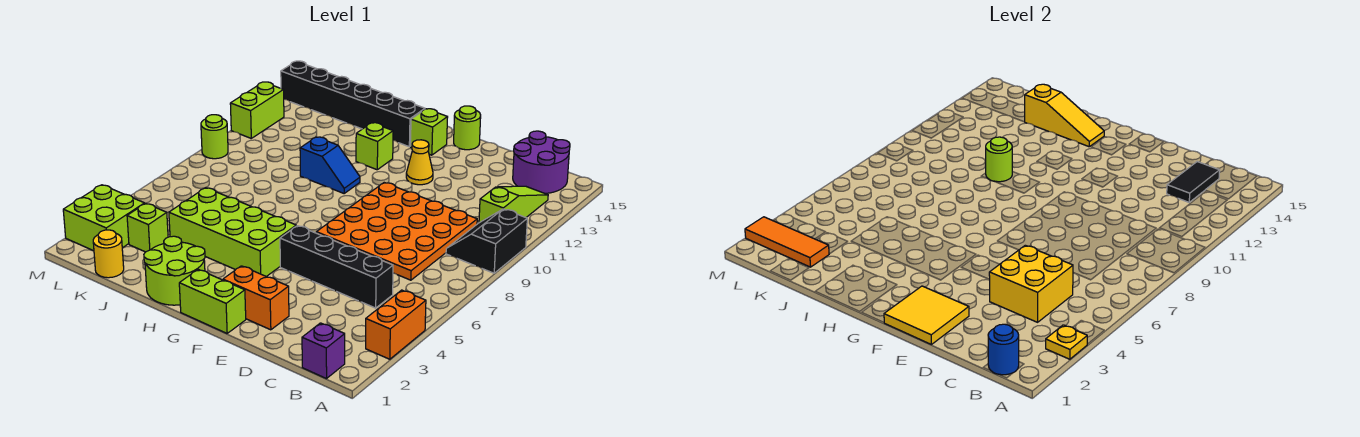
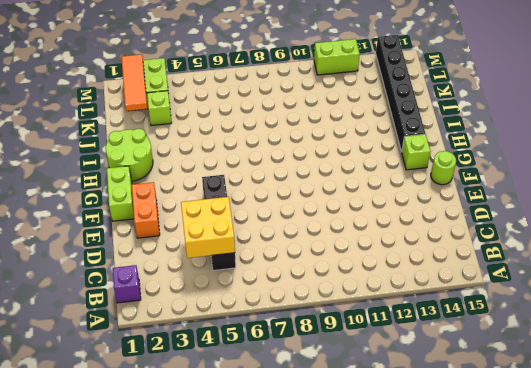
none -> orange brick A3:A4 level 1
none -> black slope A9:B10 level 1 top A
none -> lime slope B11:B13 level 1 top 11
none -> purple round brick B14:C15 level 1

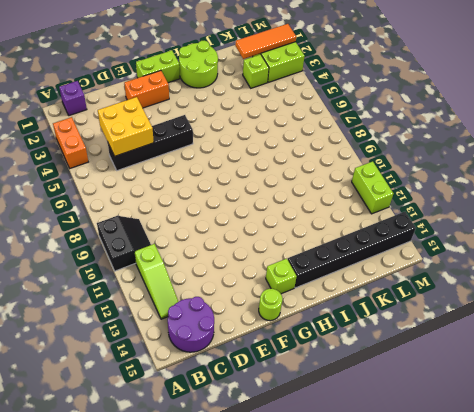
none -> orange plate C7:F10 level 1
none -> yellow cone F12 level 1
none -> lime brick G4:J5 level 1
none -> blue slope H10:I10 level 1 top I

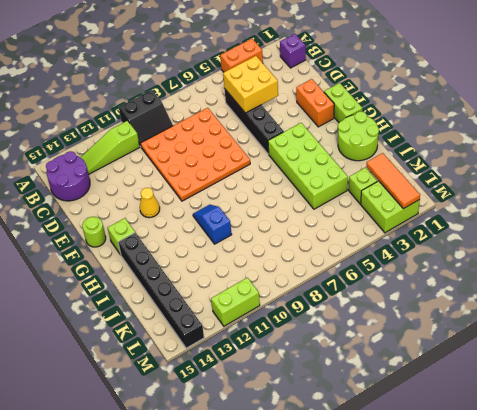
none -> lime brick H12 level 1
none -> yellow round brick K1 level 1
none -> lime round brick M9 level 1
none -> yellow plate A3 level 2

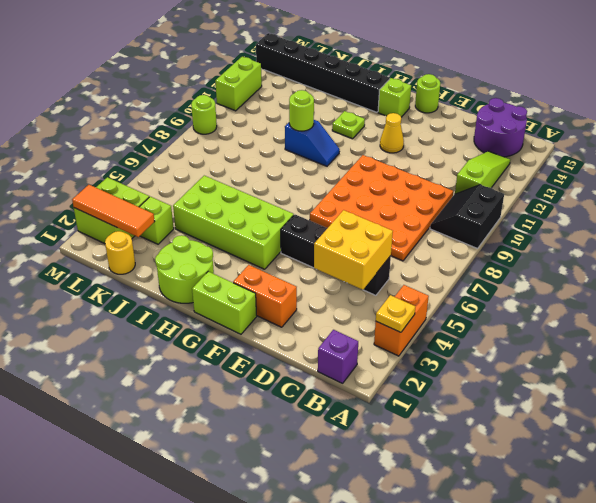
lime plate H12 level 1 -> lime brick H12 level 1
none -> blue round brick B1 level 2
none -> black tile C13:C14 level 2
none -> yellow tile E1:F2 level 2
none -> yellow slope H14:J14 level 2 top J

